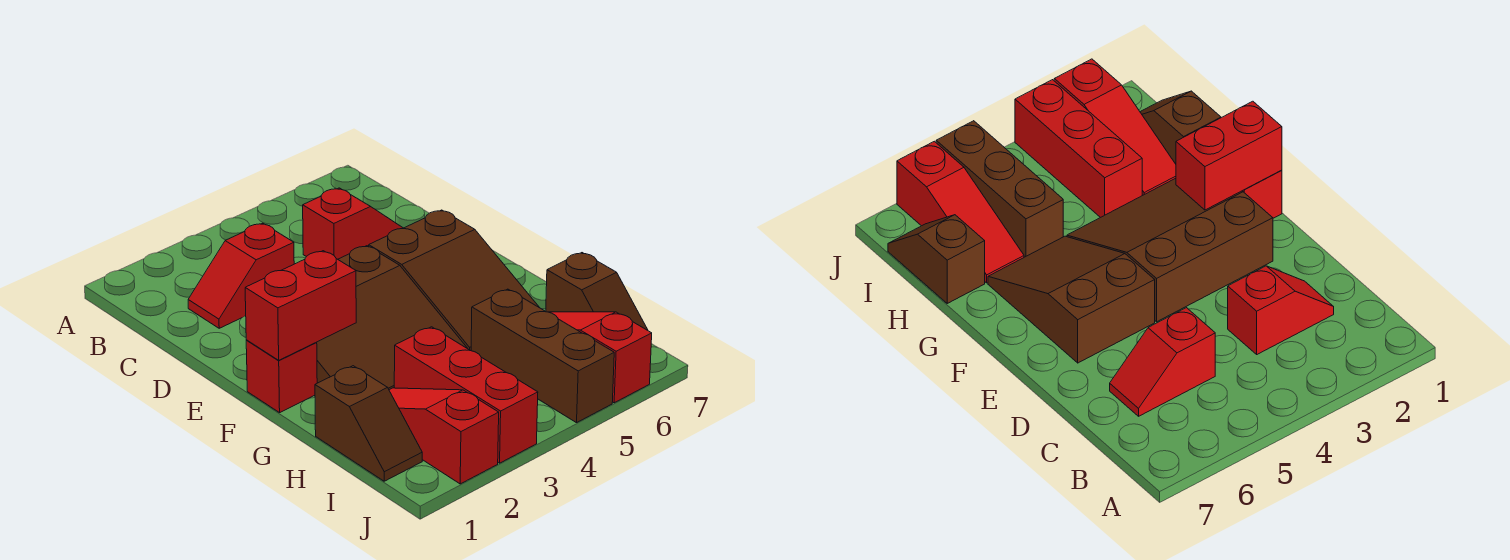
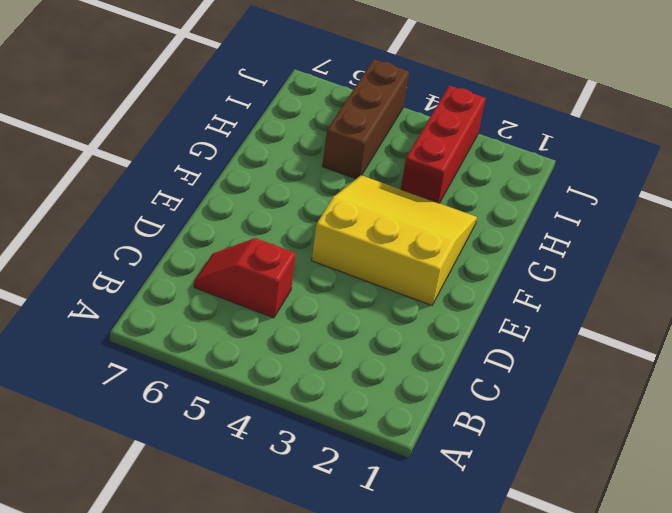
yellow slope E2:G4 level 1 top E -> brown slope E2:G4 level 1 top E
none -> red slope C2:C3 level 1 top 3
none -> brown slope E5:G6 level 1 top E
none -> red brick F1 level 1

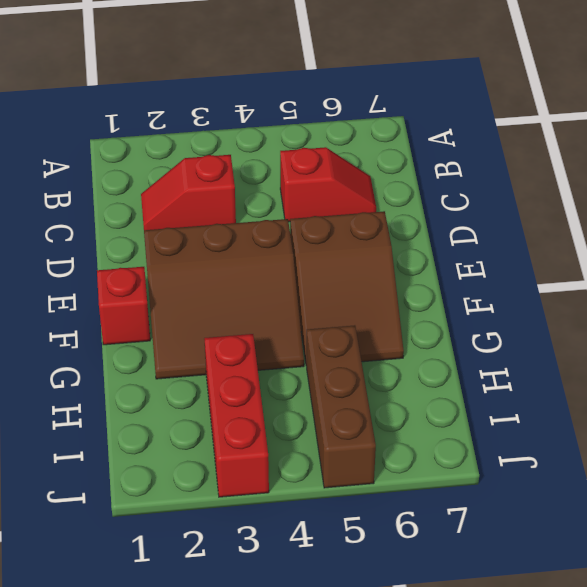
none -> brown slope H1:I1 level 1 top H
none -> red slope H2:J2 level 1 top J
none -> red slope H6:J6 level 1 top J

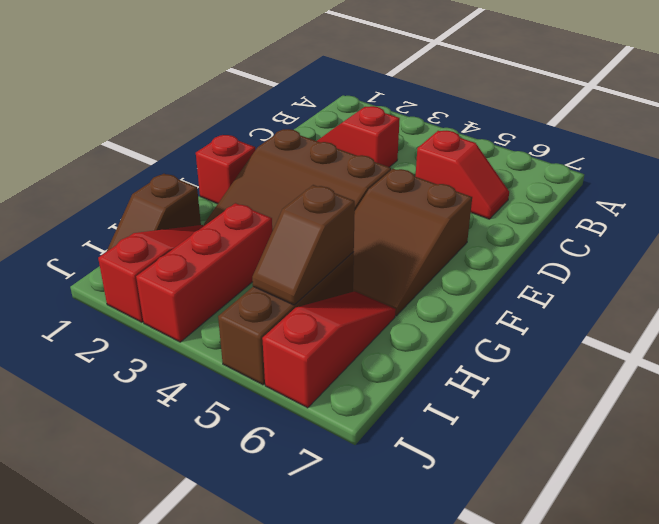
brown slope H5:I5 level 2 top H -> brown slope H7:I7 level 1 top H
none -> red brick F1:F2 level 2

